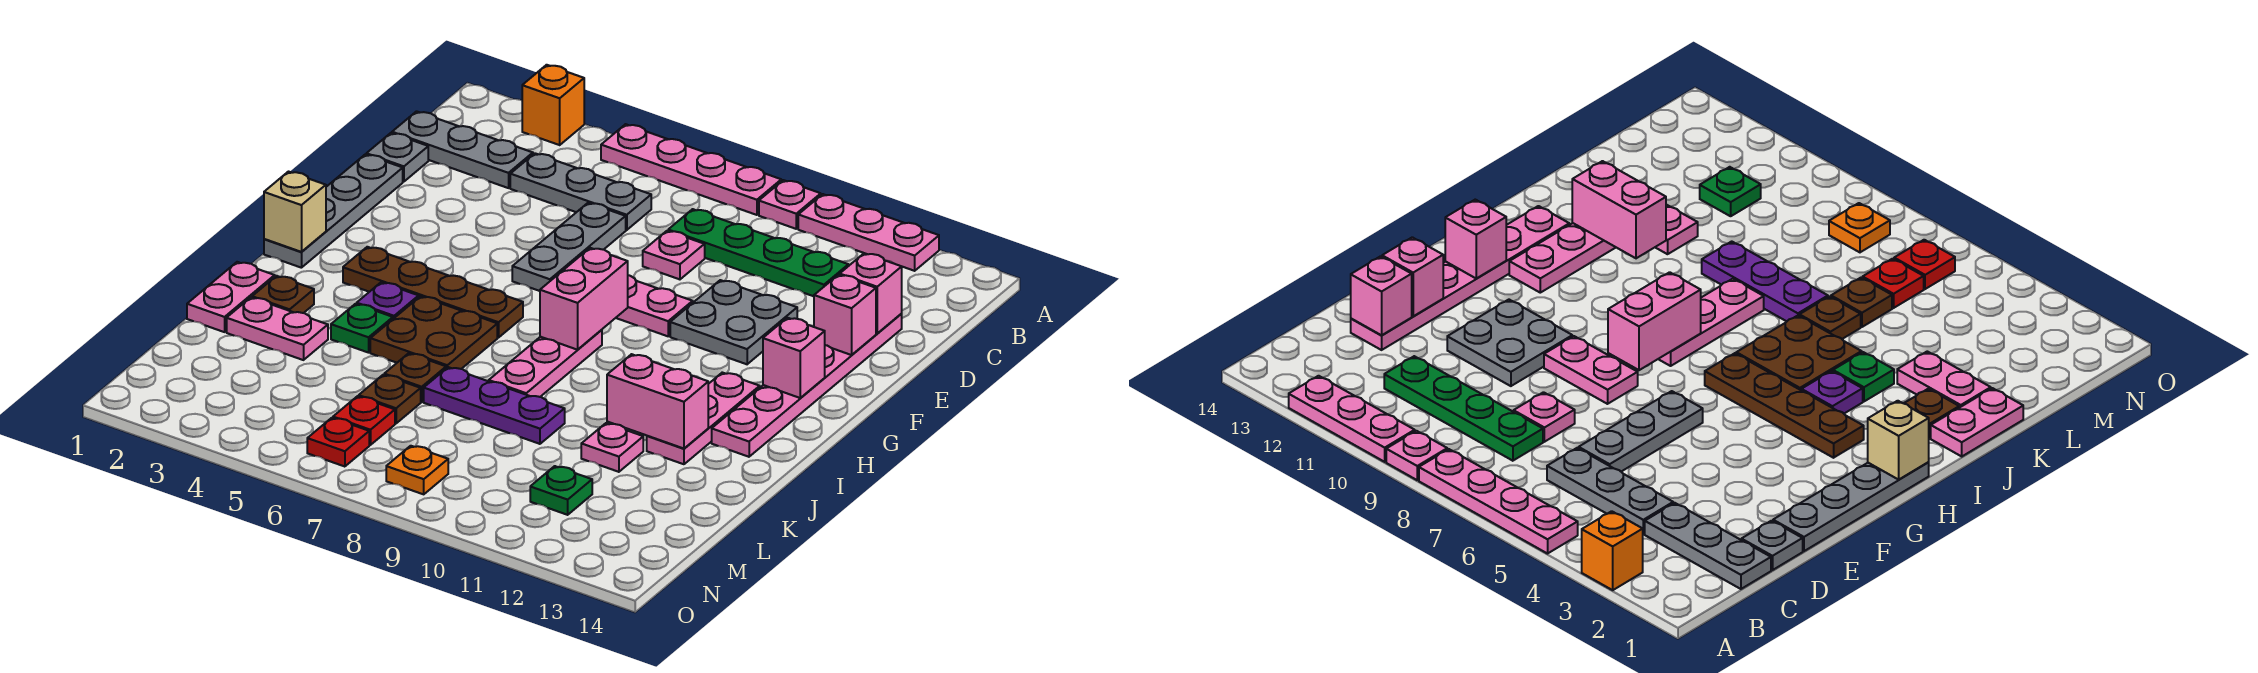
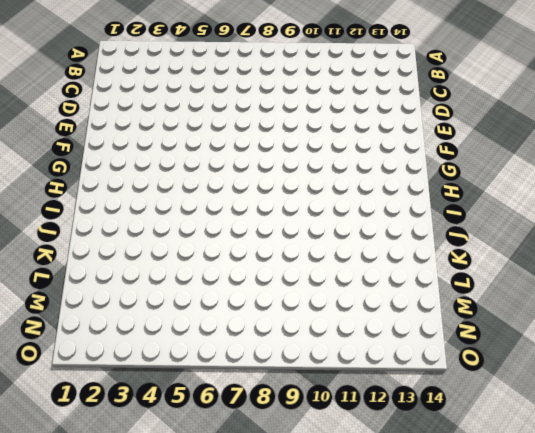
none -> orange brick A3 level 1
none -> pink plate A5:A8 level 1
none -> pink plate A9 level 1
none -> pink plate A10:A12 level 1

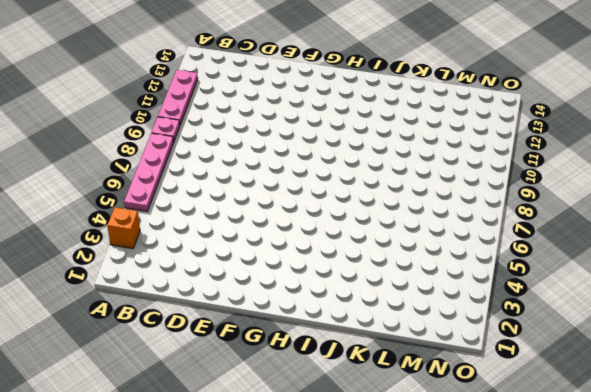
none -> grey plate C1:C3 level 1
none -> grey plate C4:C6 level 1
none -> green plate C8:C11 level 1
none -> grey plate D1 level 1

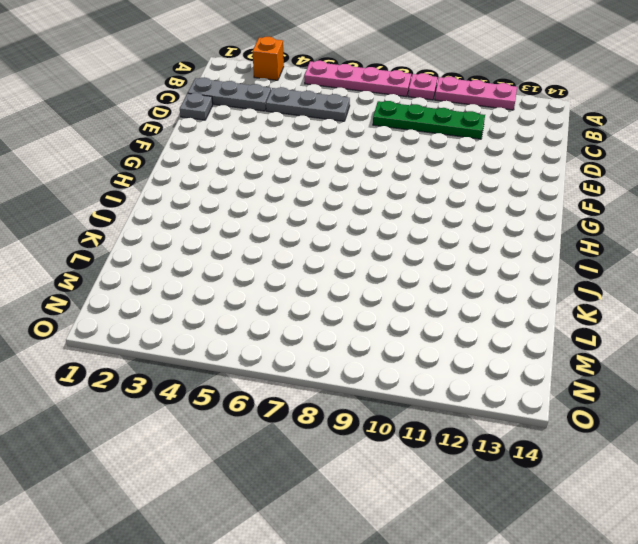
none -> grey plate D6:F6 level 1
none -> pink plate D8 level 1
none -> pink plate D13:I13 level 1
none -> grey plate E1:H1 level 1

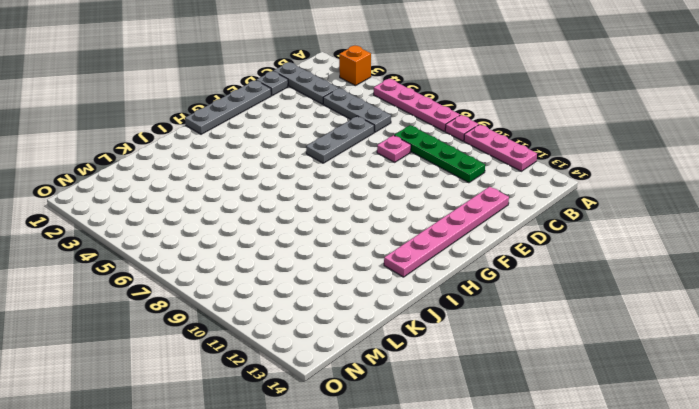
none -> grey plate E10:F11 level 1
none -> pink plate F8:F9 level 1
none -> brown plate H3:H6 level 1
none -> pink plate H8:J8 level 1

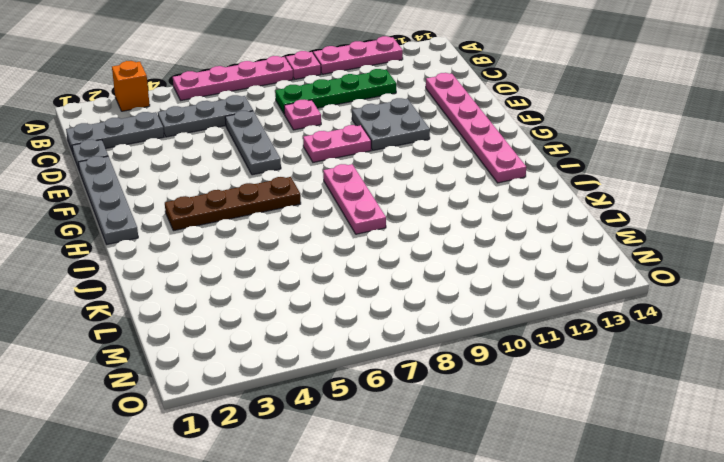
none -> pink plate H12:J12 level 1
none -> purple plate I4 level 1
none -> brown plate I5:J6 level 1
none -> pink plate J1:K1 level 1

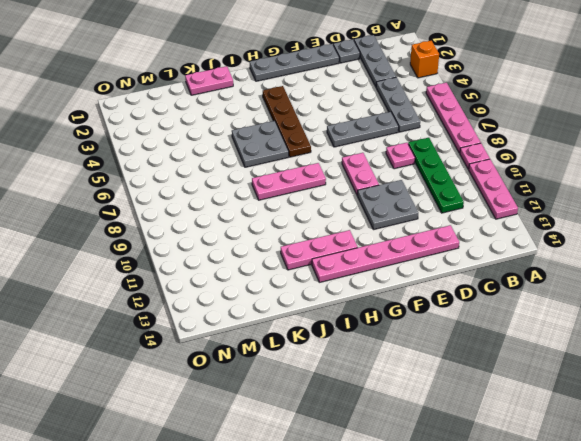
grey plate I5:J6 level 1 -> brown plate I5:J6 level 1
none -> purple plate I4 level 1
none -> brown plate J2 level 1
none -> green plate J4 level 1
none -> pink plate K2:K3 level 1

